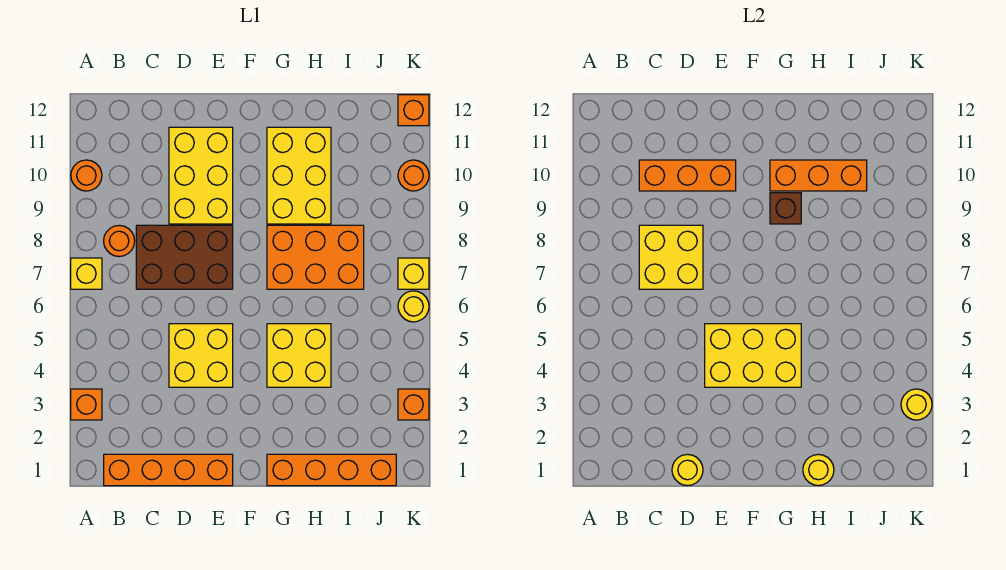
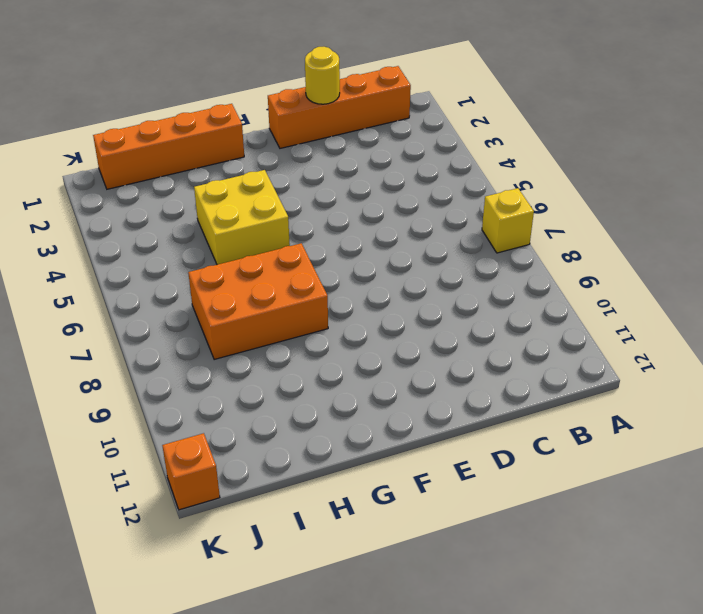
none -> orange brick A3 level 1
none -> orange round brick A10 level 1
none -> orange round brick B8 level 1

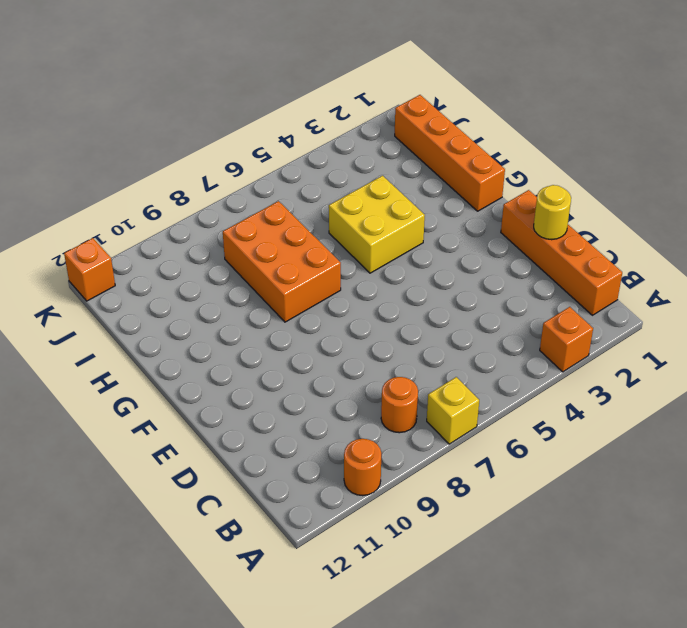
none -> brown brick C7:E8 level 1
none -> yellow brick D4:E5 level 1
none -> yellow brick D9:E11 level 1

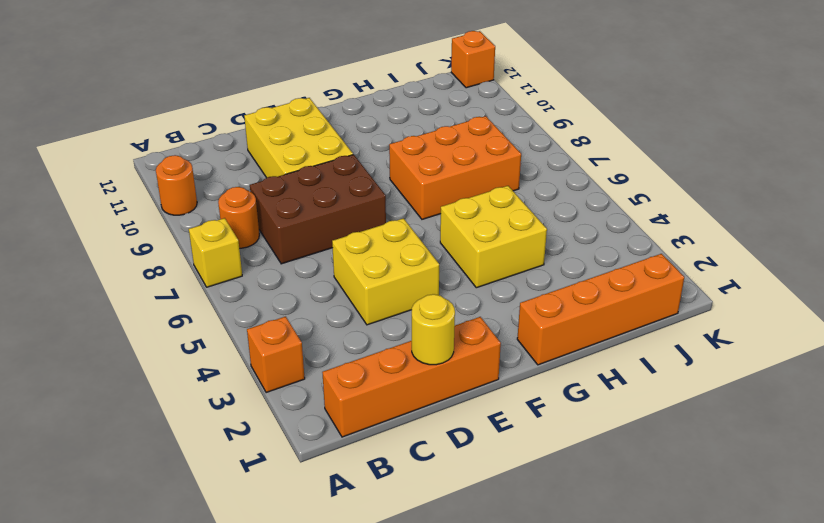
none -> yellow brick G9:H11 level 1
none -> orange brick K3 level 1
none -> yellow round brick K6 level 1

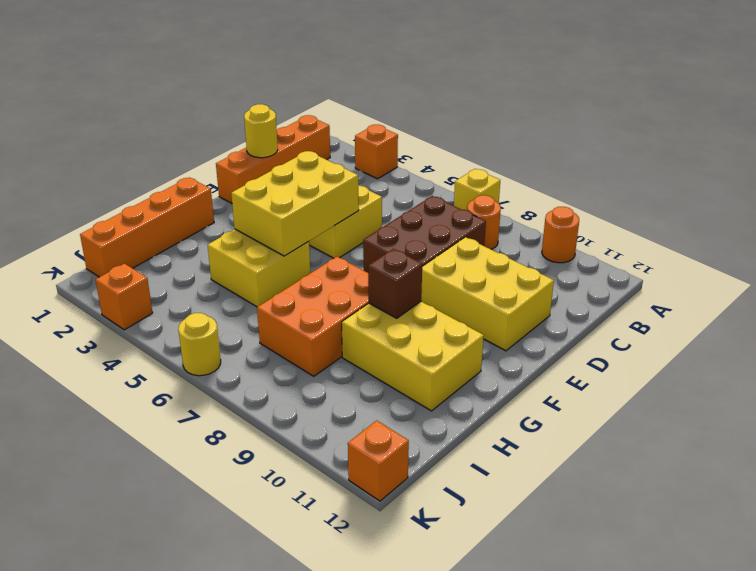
none -> yellow brick K7 level 1
none -> orange round brick K10 level 1
none -> yellow brick C7:D8 level 2

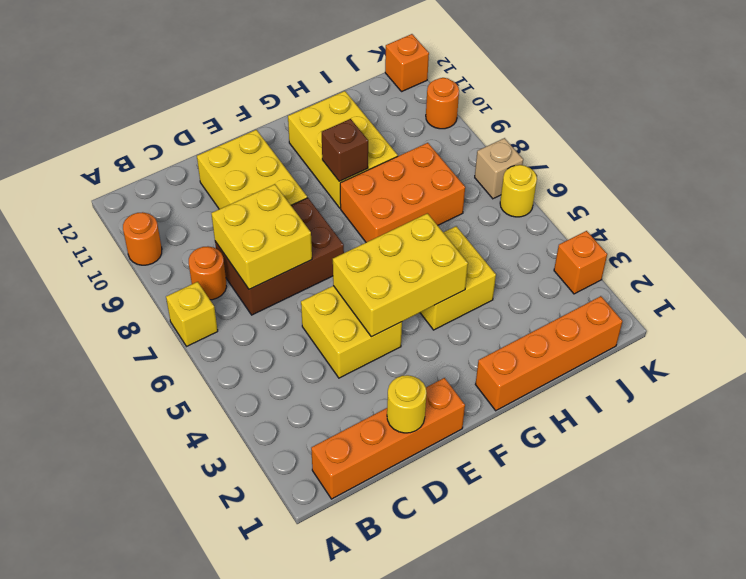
tan brick K7 level 1 -> yellow brick K7 level 1
none -> orange brick A3 level 1
none -> orange brick C10:E10 level 2
none -> orange brick G10:I10 level 2

